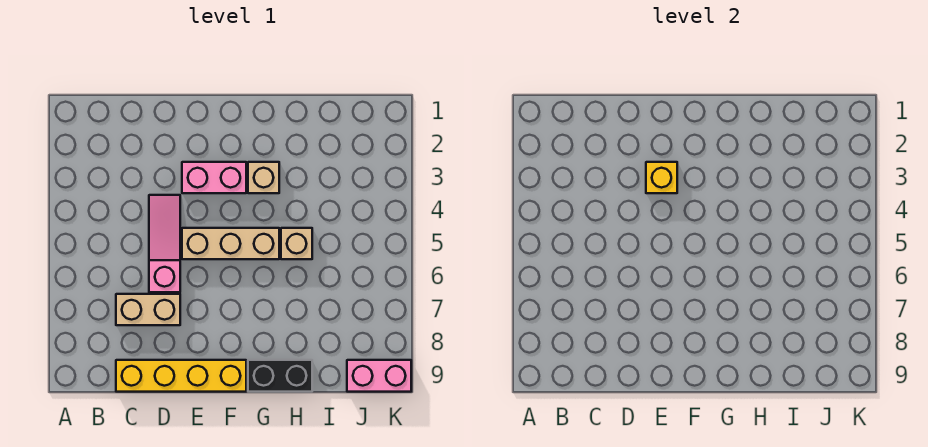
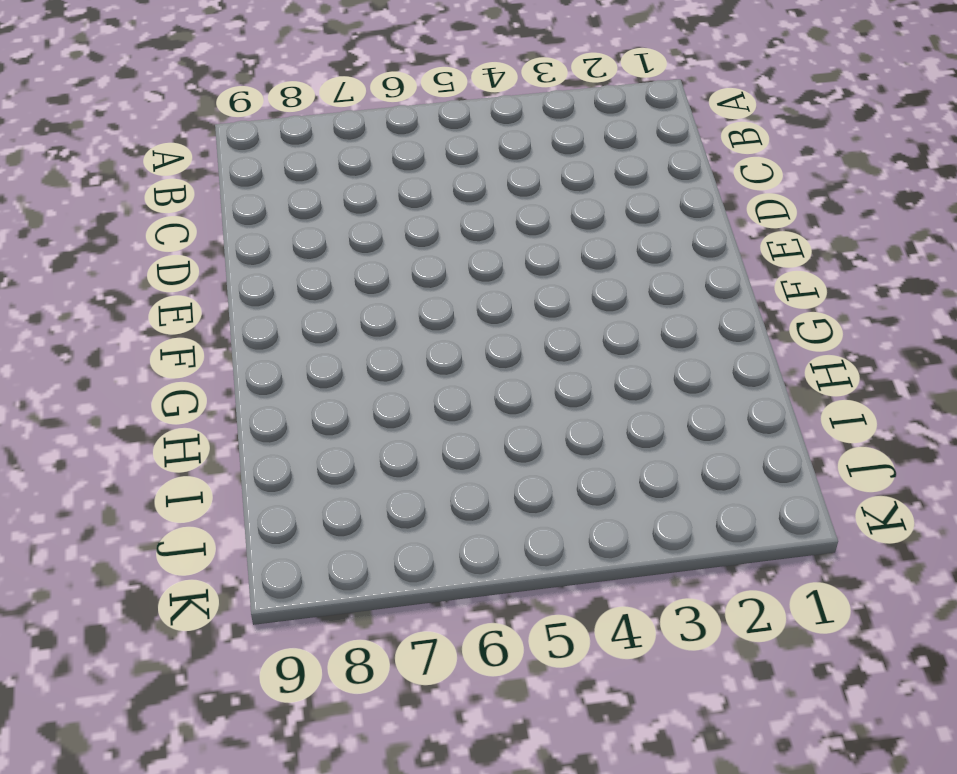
none -> tan brick C7:D7 level 1
none -> yellow brick C9:F9 level 1

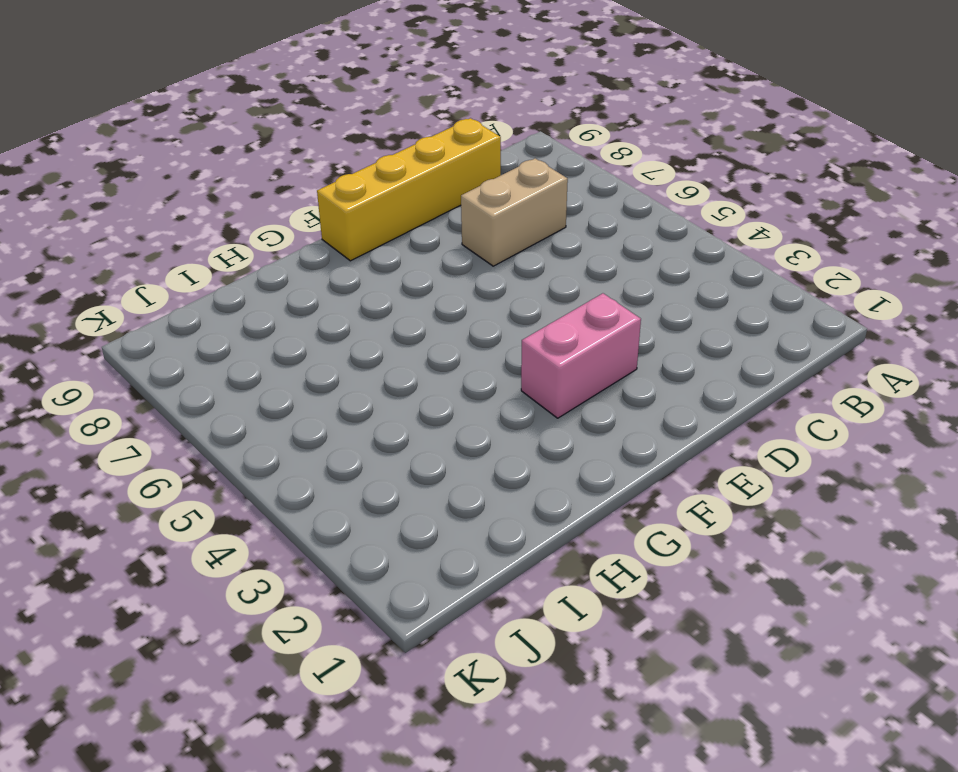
none -> pink slope D4:D6 level 1 top 6
none -> tan brick E5:G5 level 1

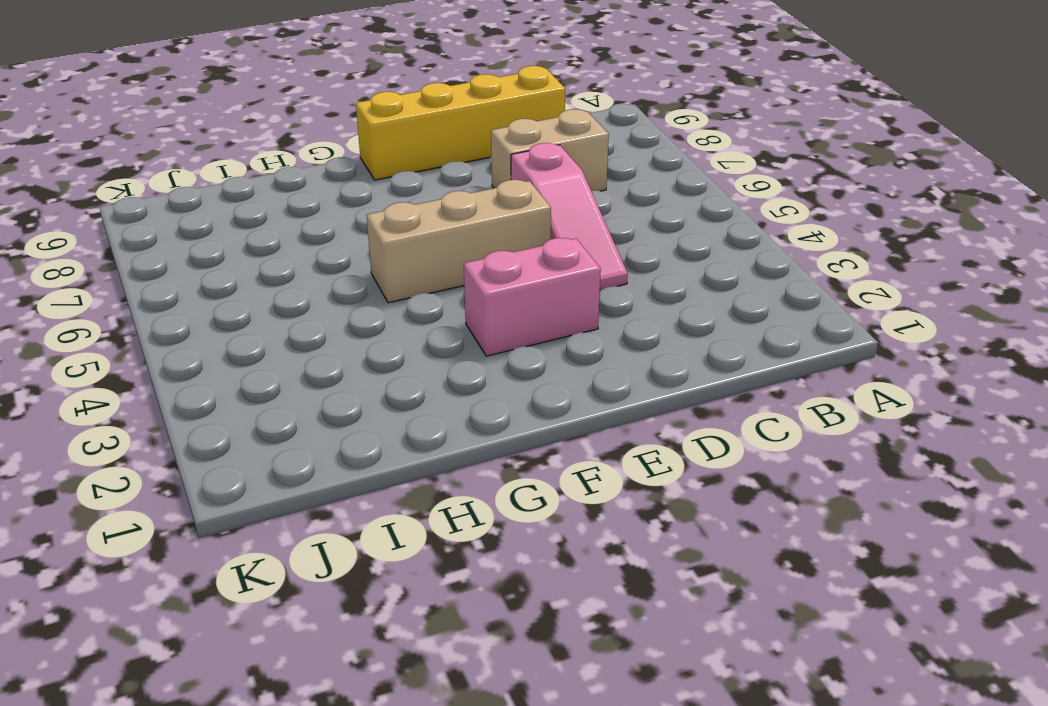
none -> tan brick G3 level 1
none -> black brick G9:H9 level 1

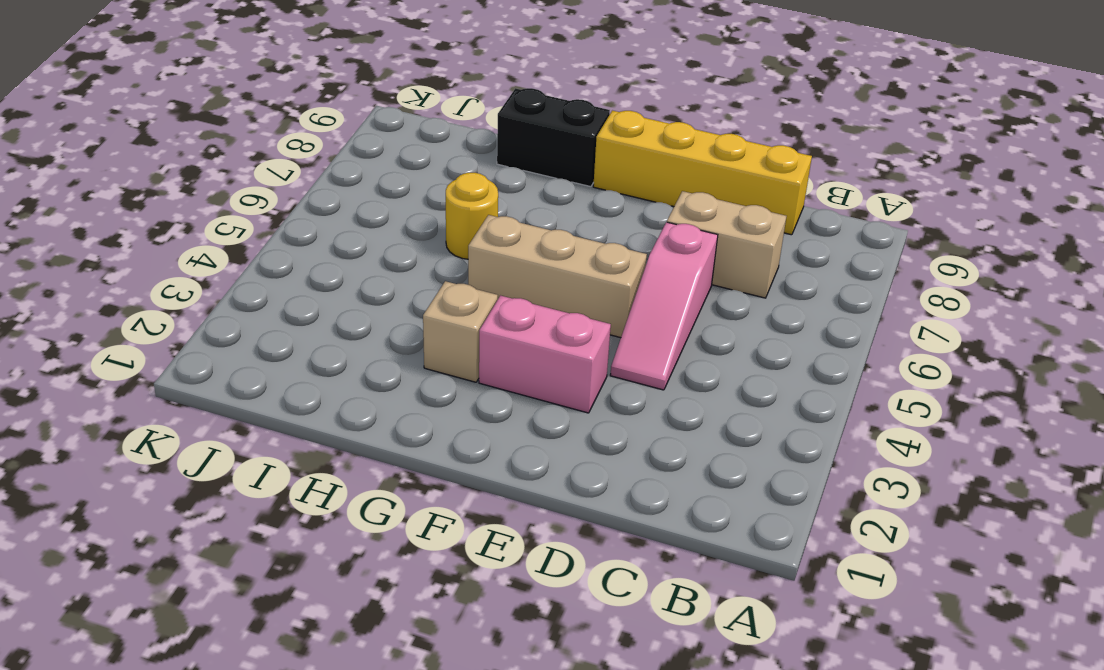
yellow round brick H6 level 1 -> none
none -> tan brick H5 level 1
none -> pink brick J9:K9 level 1

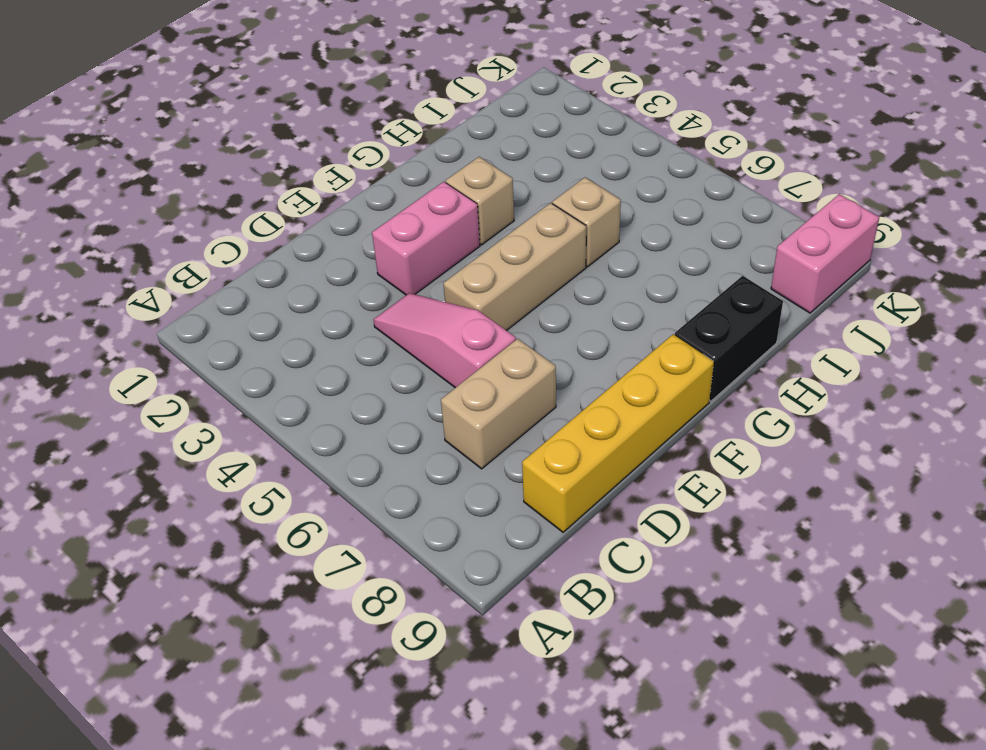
none -> yellow brick E3 level 2

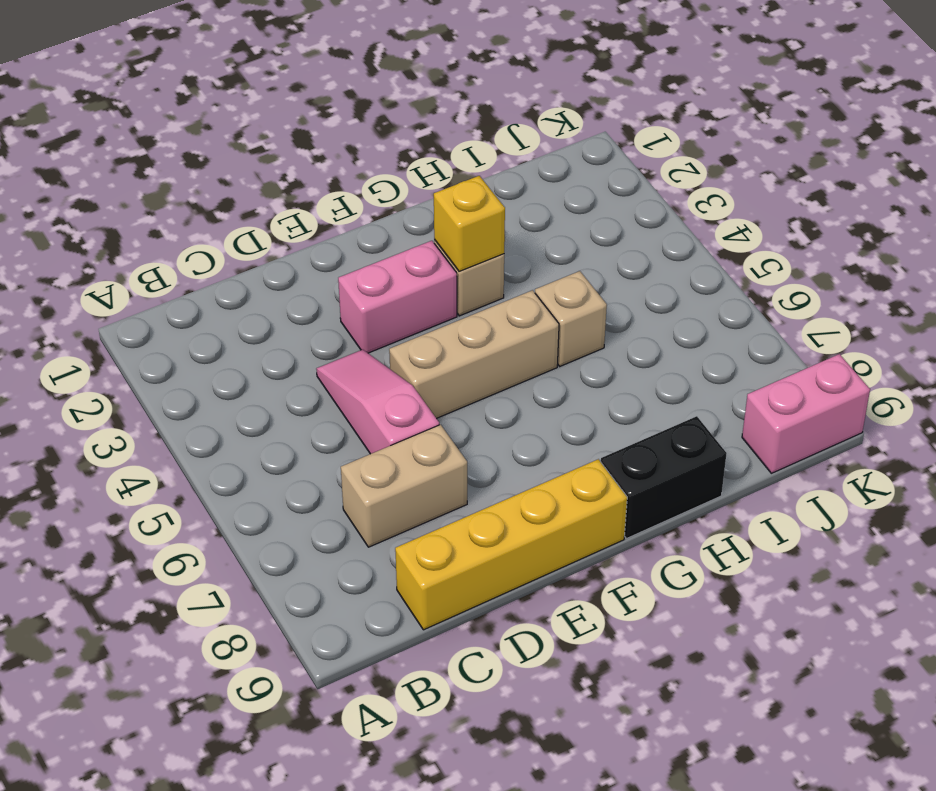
yellow brick G3 level 2 -> yellow brick E3 level 2

